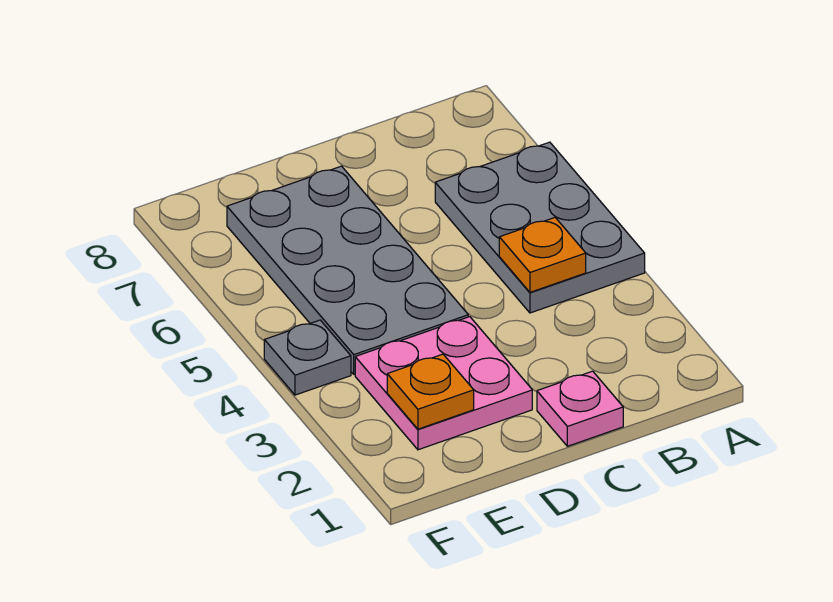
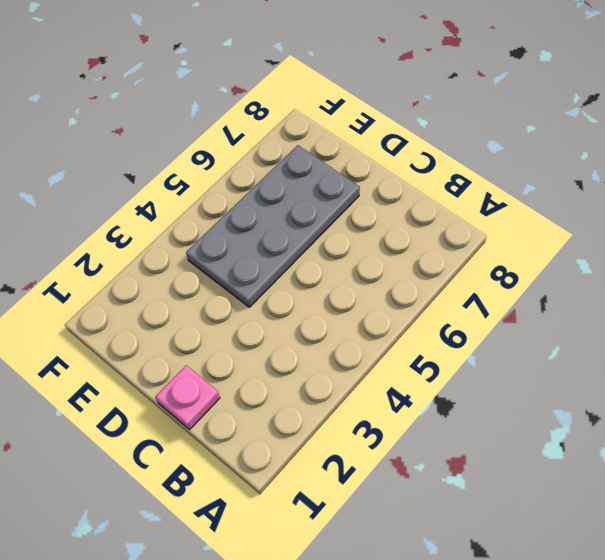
none -> grey plate A4:B6 level 1
none -> pink plate D2:E3 level 1

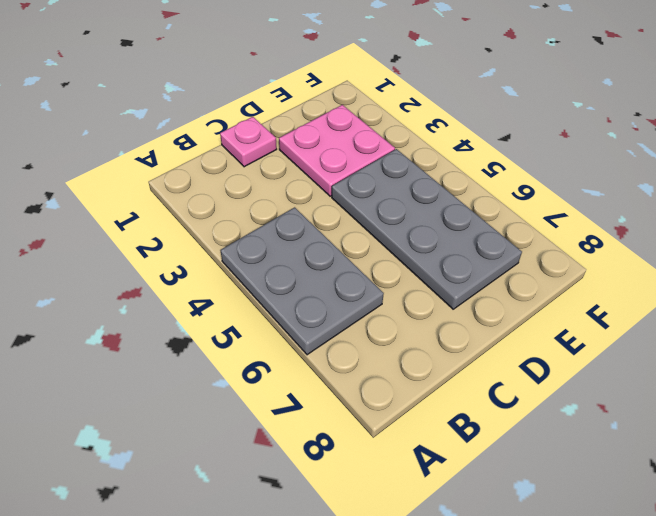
none -> grey plate F4 level 1
none -> orange plate B4 level 2

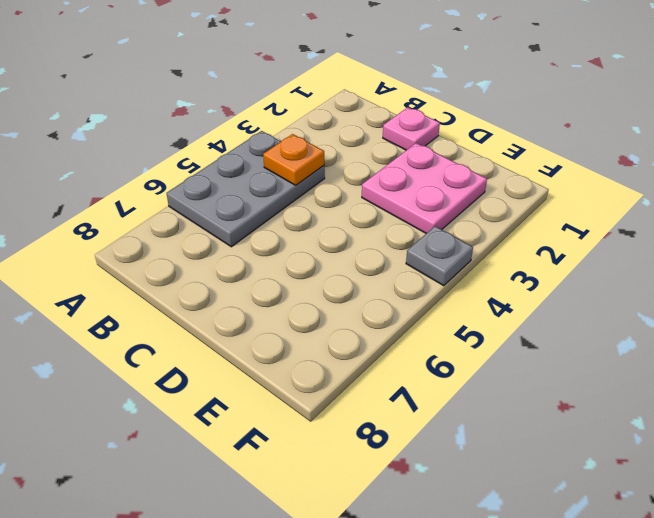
none -> grey plate D4:E7 level 1
none -> orange plate E2 level 2

